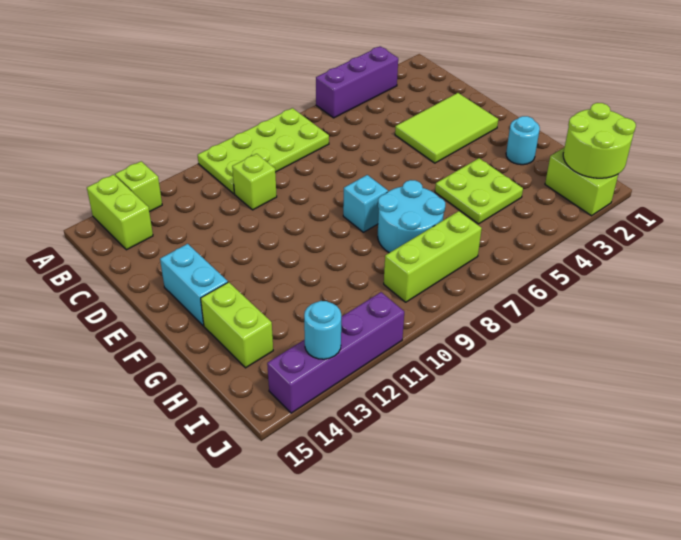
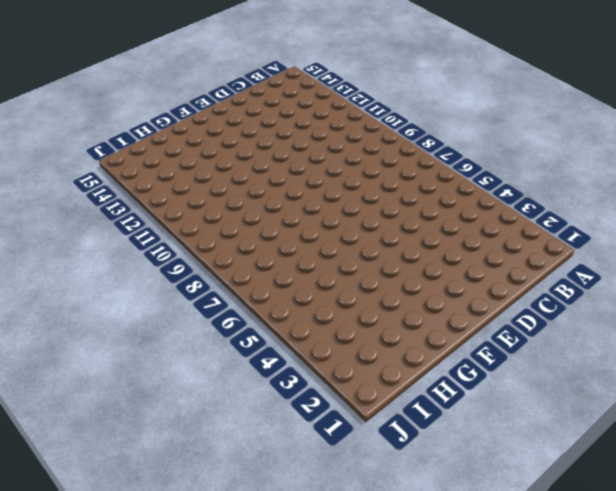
none -> purple brick A3:A5 level 1
none -> lime plate A7:B10 level 1
none -> lime brick A13 level 1

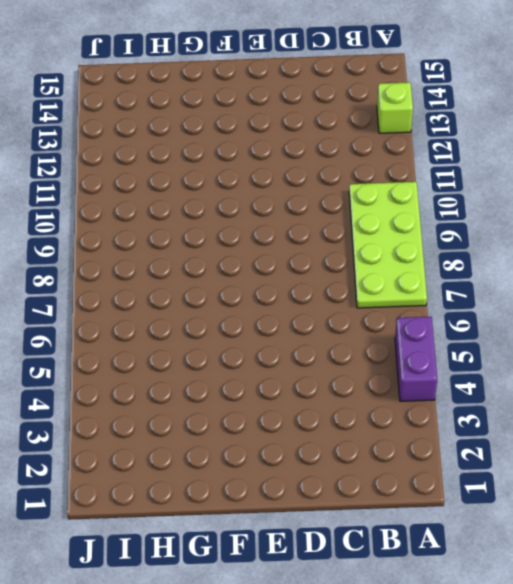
purple brick A4:A5 level 1 -> purple brick A3:A5 level 1
none -> lime brick A14:B14 level 1
none -> lime brick C10 level 1
none -> lime tile D2:E4 level 1

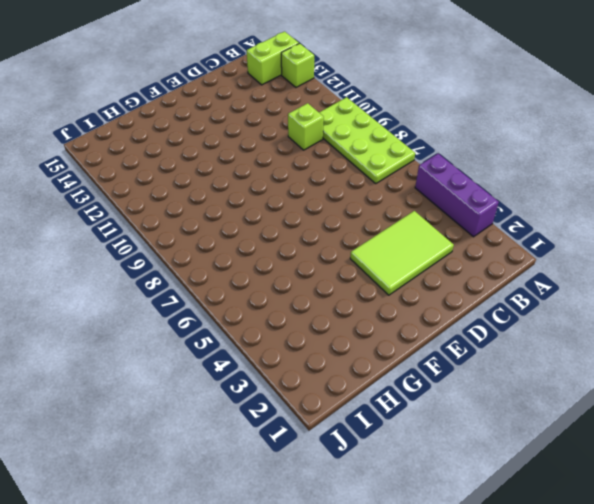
lime tile C3:E4 level 1 -> lime tile D2:E4 level 1
none -> cyan brick E14:F14 level 1
none -> cyan brick F8 level 1
none -> cyan round brick G2 level 1

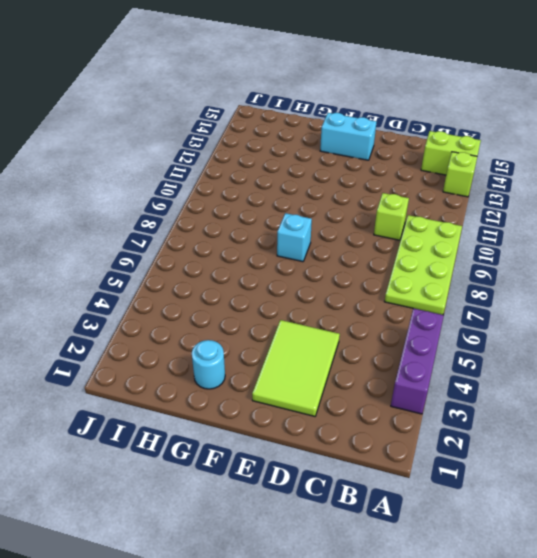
none -> lime plate G4:H5 level 1
none -> cyan round brick G7:H8 level 1
none -> lime brick G14:H14 level 1

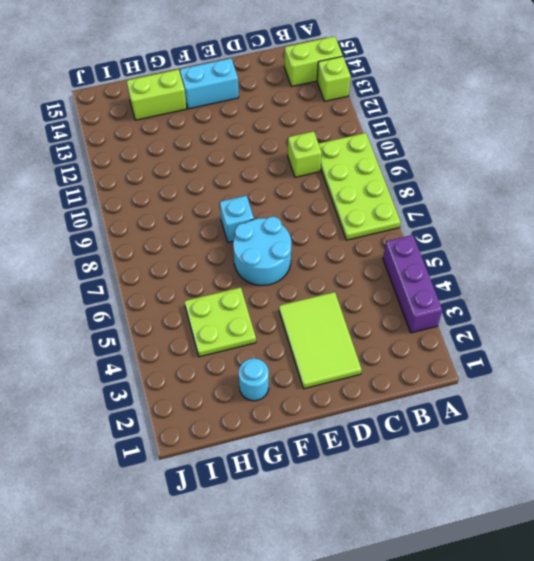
cyan round brick E6:F7 level 1 -> cyan round brick G7:H8 level 1
none -> lime brick I2:J2 level 1
none -> lime brick I7:I9 level 1
none -> purple brick J11:J14 level 1

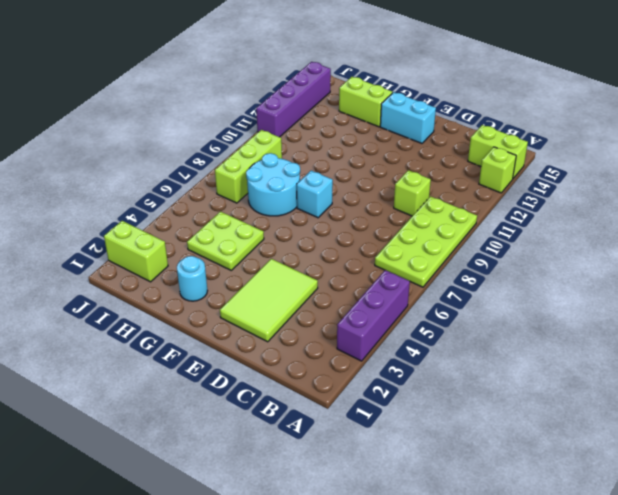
none -> lime round brick I1:J2 level 2
none -> cyan round brick J13 level 2

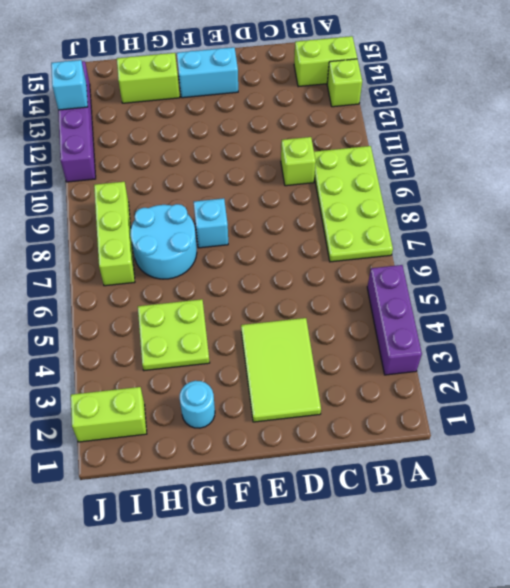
cyan brick J13 level 2 -> cyan round brick J13 level 2
none -> lime round brick I1:J2 level 2

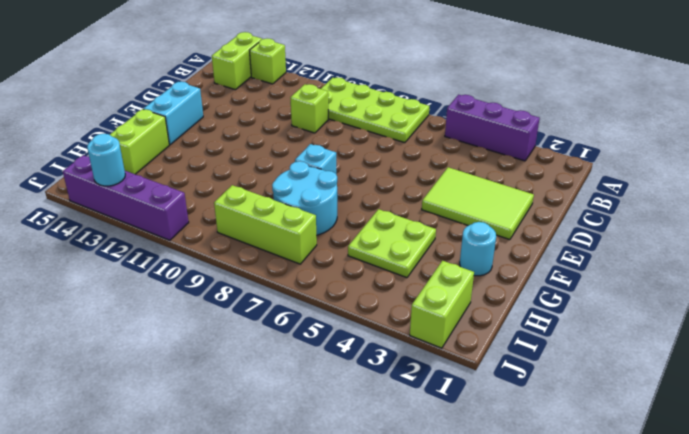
none -> lime round brick I1:J2 level 2

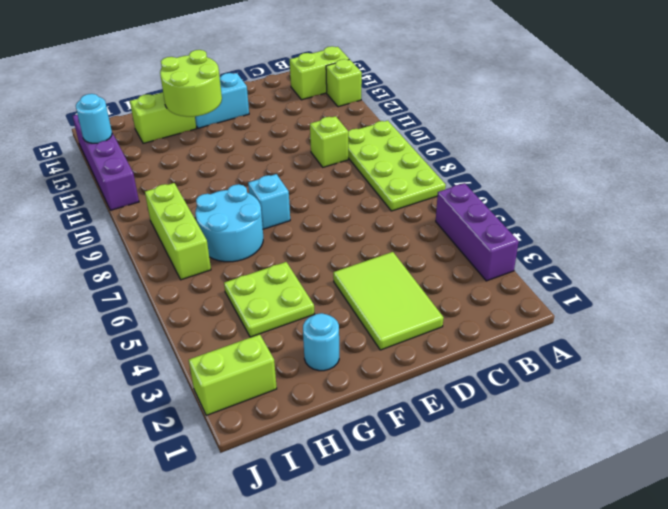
lime round brick F13:G14 level 2 -> lime round brick I1:J2 level 2

